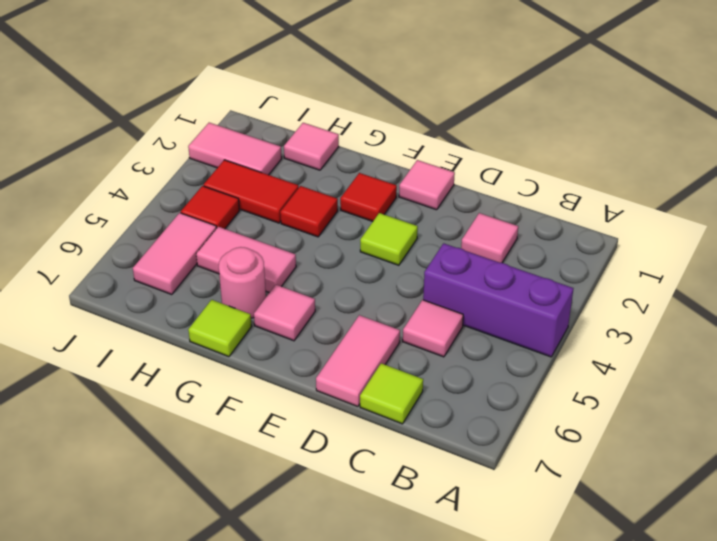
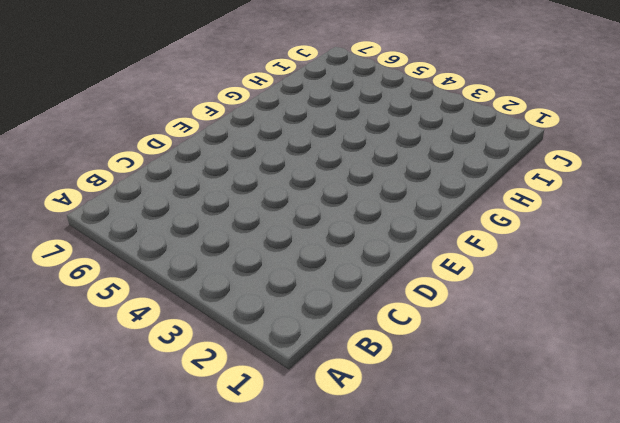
none -> purple brick A4:C4 level 1
none -> pink tile C2 level 1
none -> pink tile C5 level 1

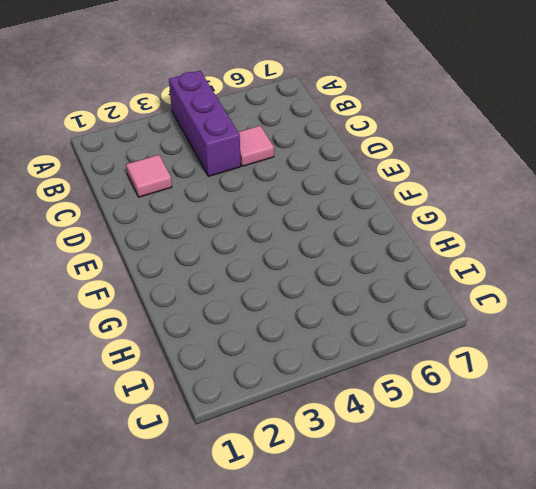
none -> lime tile C7 level 1
none -> pink tile D6:D7 level 1
none -> pink tile E1 level 1

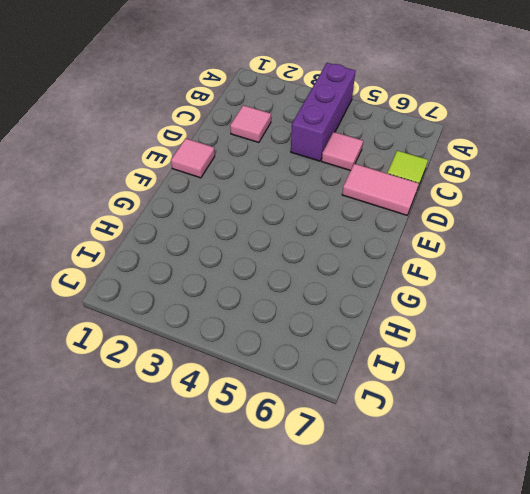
none -> lime tile E3 level 1
none -> red tile F2 level 1
none -> pink tile F6 level 1

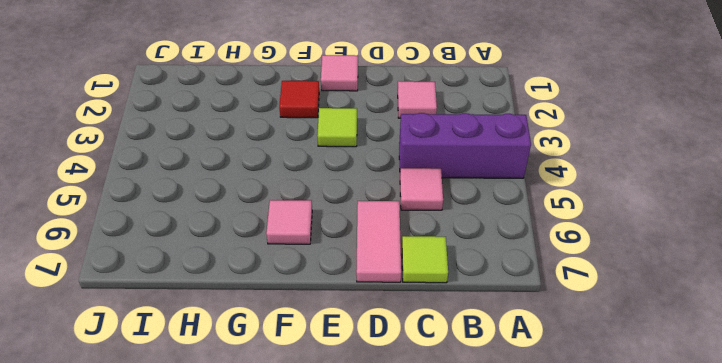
none -> red tile G3 level 1
none -> pink tile G5:H5 level 1
none -> pink round brick G6 level 1

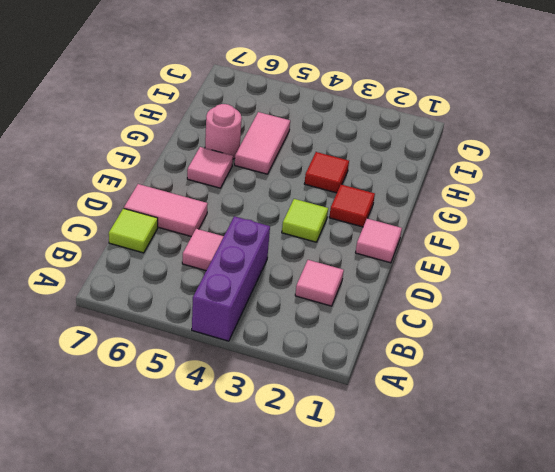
none -> lime tile G7 level 1
none -> pink tile H1 level 1
none -> red tile H3:I3 level 1

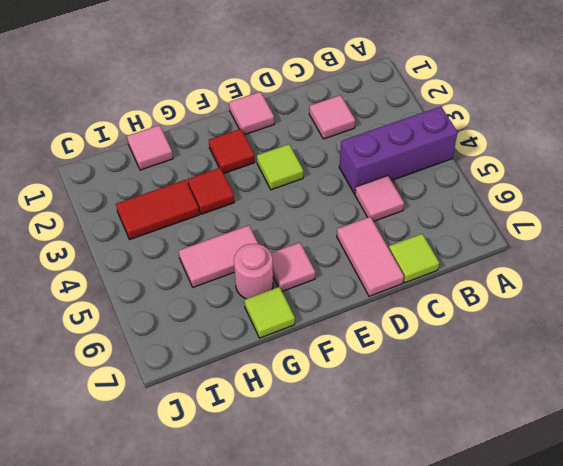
none -> pink tile I2:J2 level 1
none -> red tile I4 level 1
none -> pink tile I5:I6 level 1

